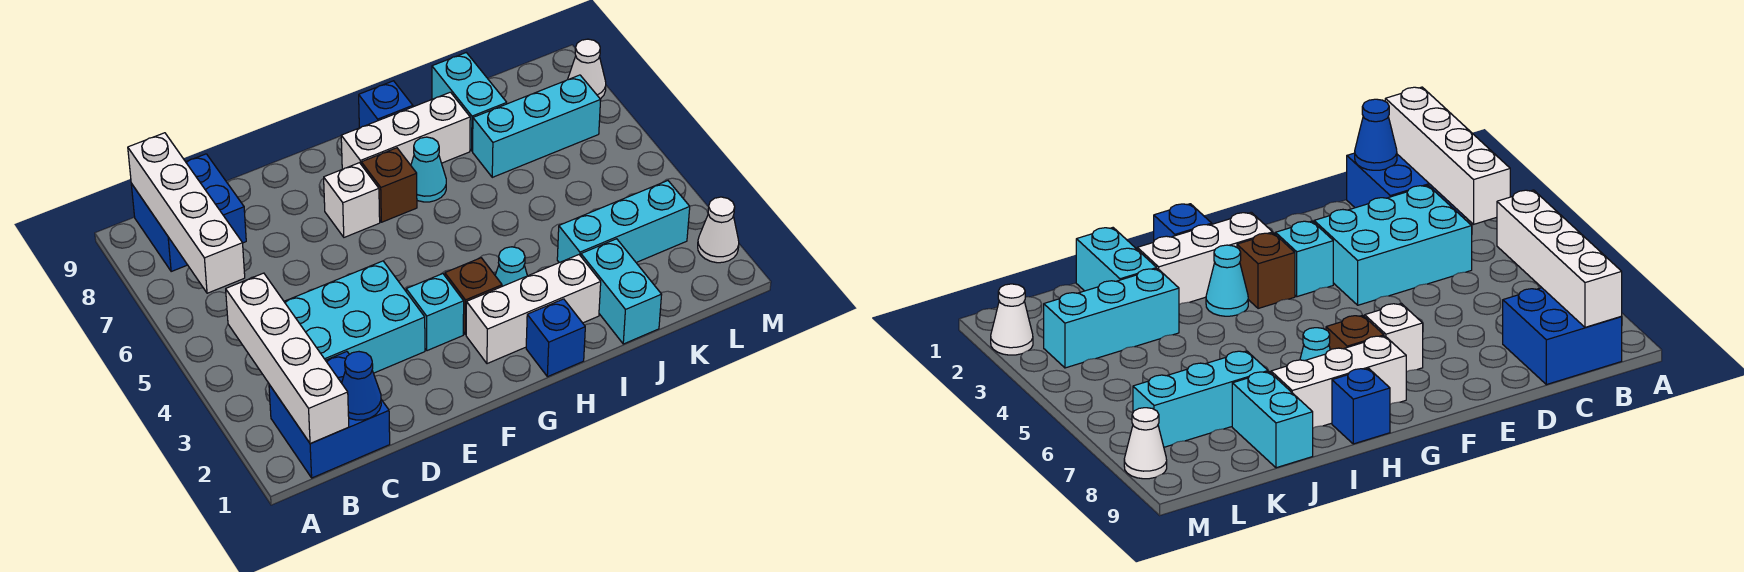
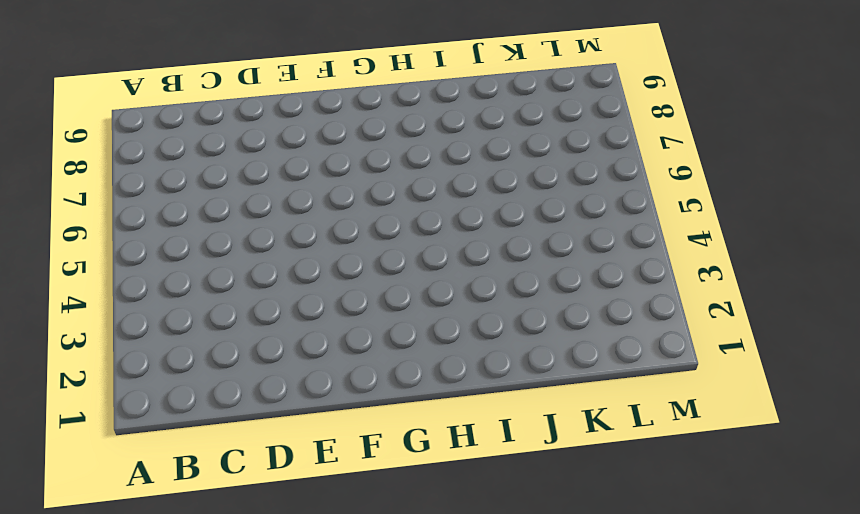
none -> blue brick B1:C2 level 1
none -> blue brick B8:C9 level 1
none -> cyan brick C3:E4 level 1

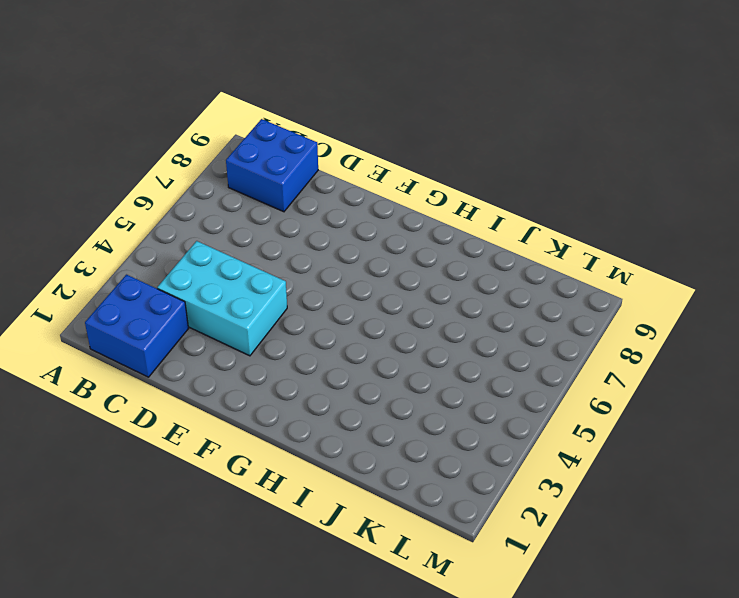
none -> cyan brick F3 level 1
none -> white brick F7 level 1
none -> white brick G2:I2 level 1

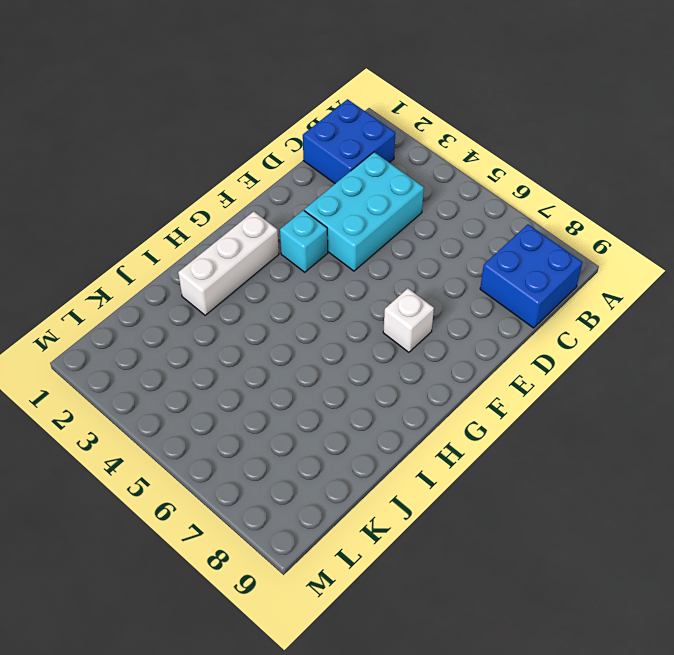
none -> brown brick G3 level 1
none -> brown brick G7 level 1
none -> white brick G8:I8 level 1

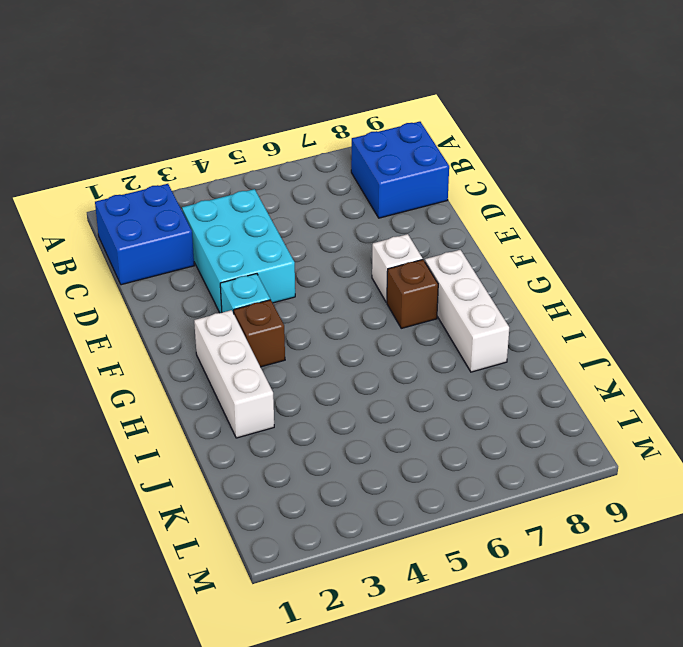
none -> blue brick H1 level 1
none -> cyan cone H3 level 1
none -> cyan cone H7 level 1

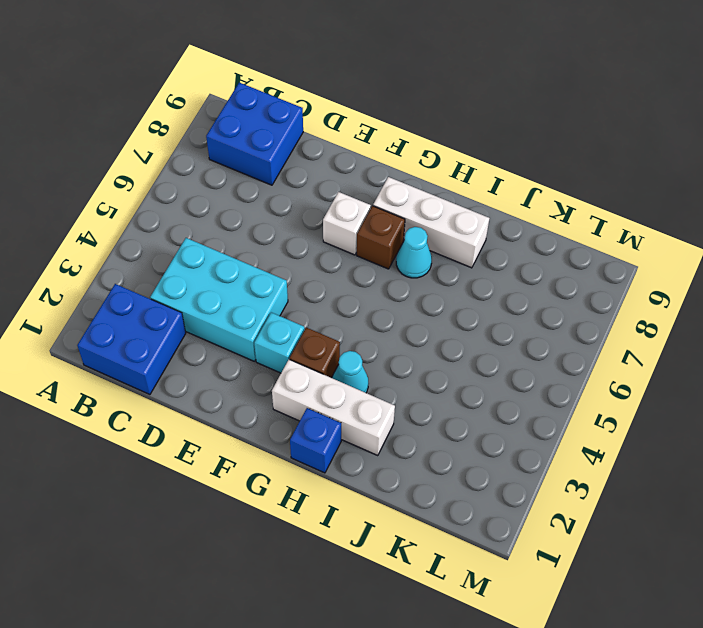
none -> blue brick H9 level 1
none -> cyan brick J1:J2 level 1
none -> cyan brick J3:L3 level 1

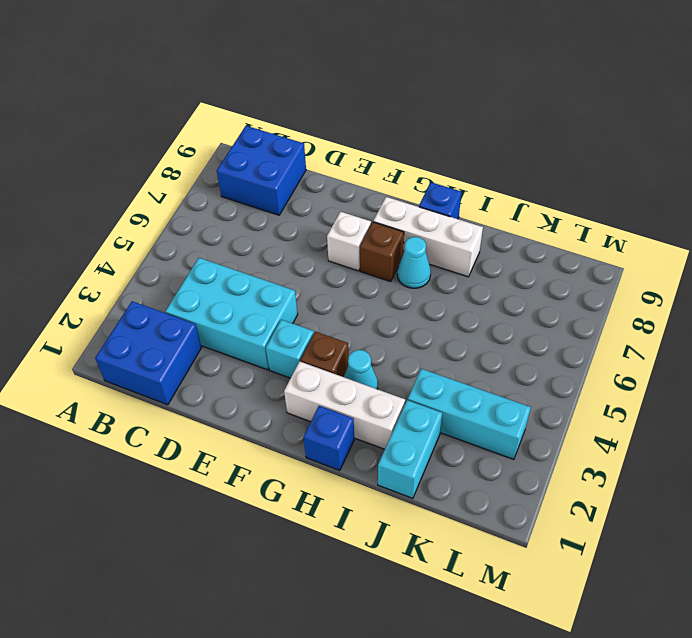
none -> cyan brick J7:L7 level 1
none -> cyan brick J8:J9 level 1
none -> white cone M2 level 1

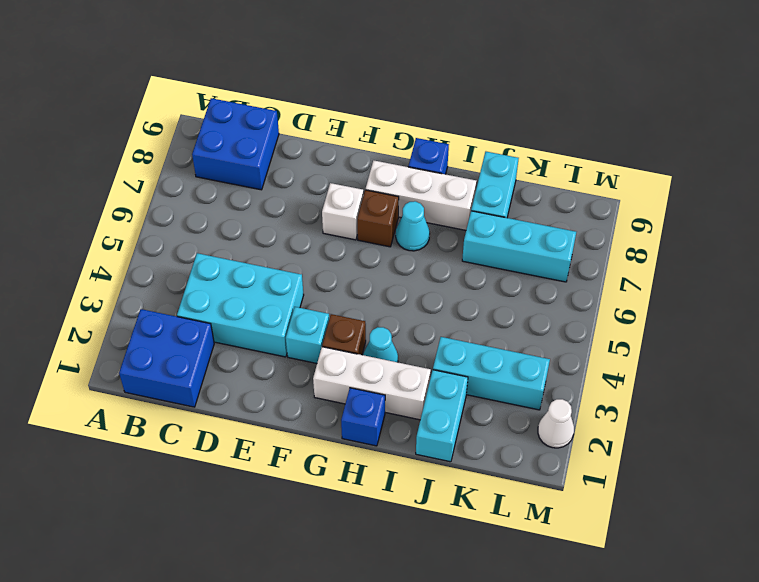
none -> white cone M8 level 1
none -> white brick B1:B4 level 2
none -> white brick B6:B9 level 2

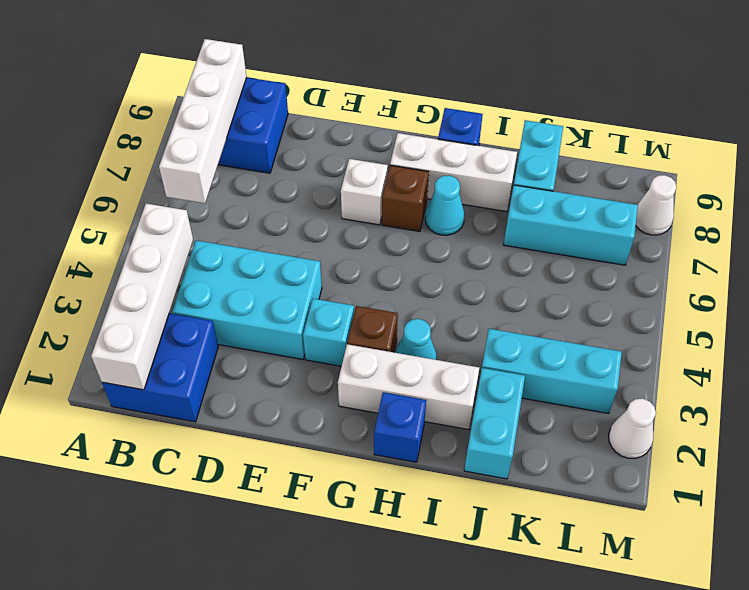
none -> blue cone C1 level 2

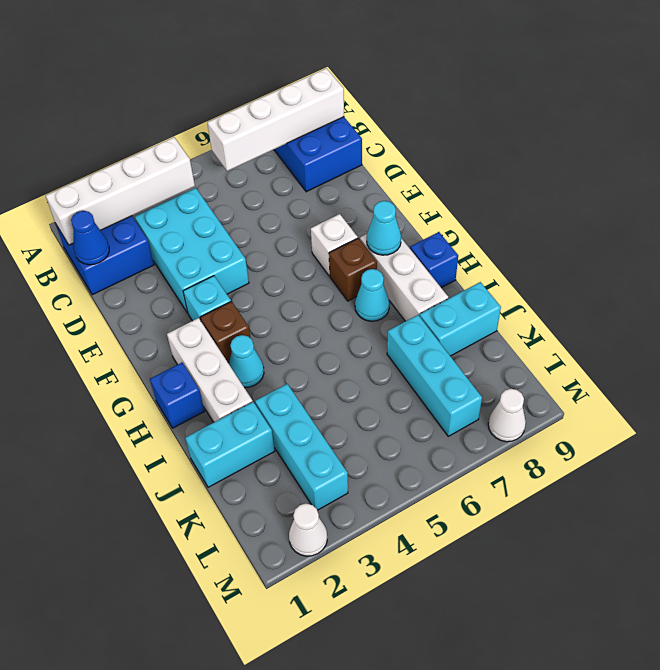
cyan cone G8 level 2 -> none

